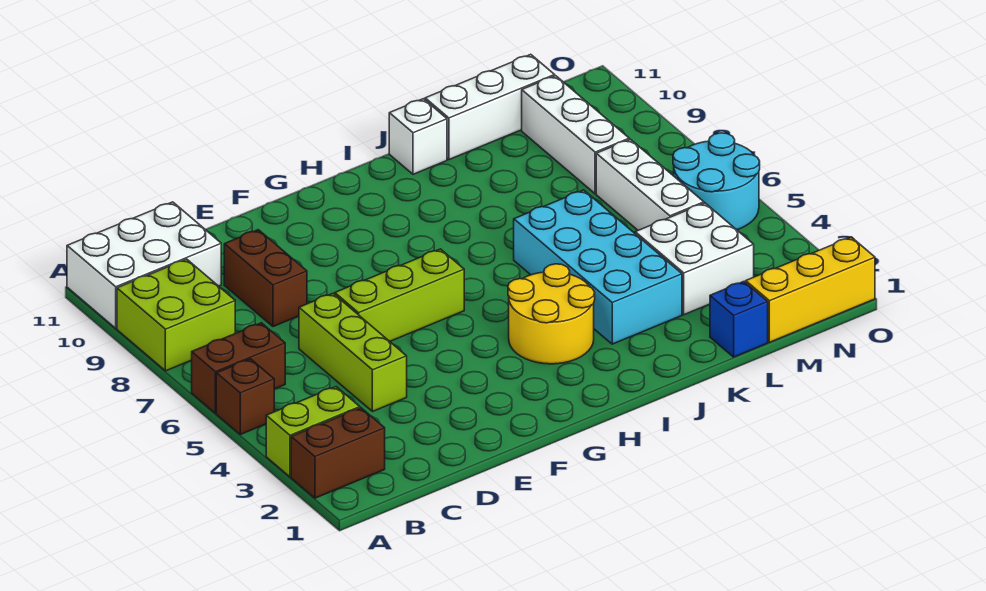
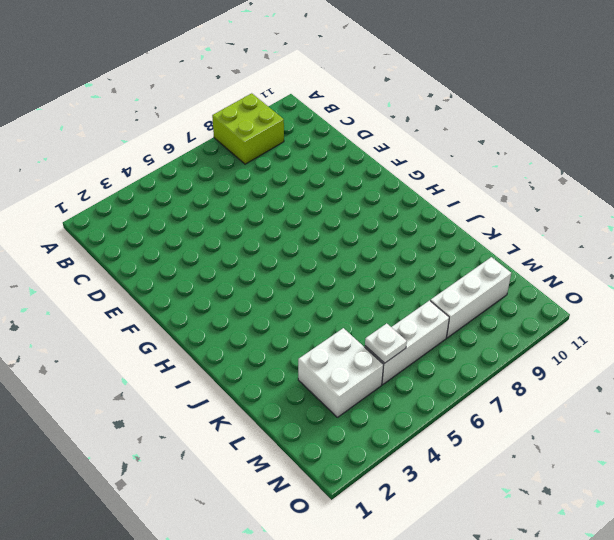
white plate M5 level 2 -> none
none -> brown brick A2:B2 level 1
none -> lime brick A3:B3 level 1
none -> brown brick A5 level 1

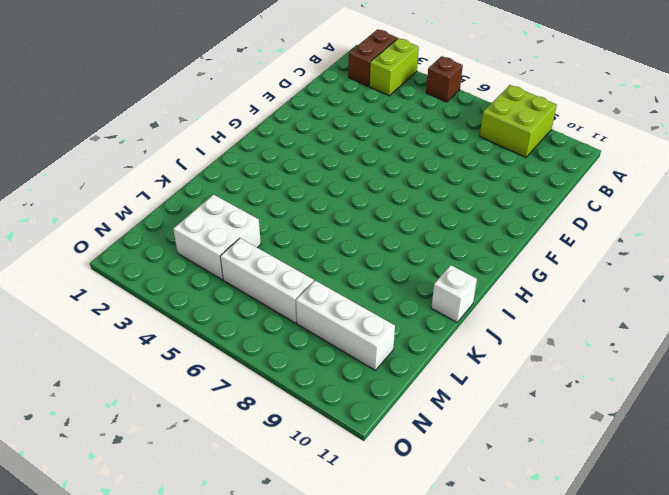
none -> brown brick A6:B6 level 1
none -> white brick A10:C11 level 1
none -> lime brick D4:D6 level 1

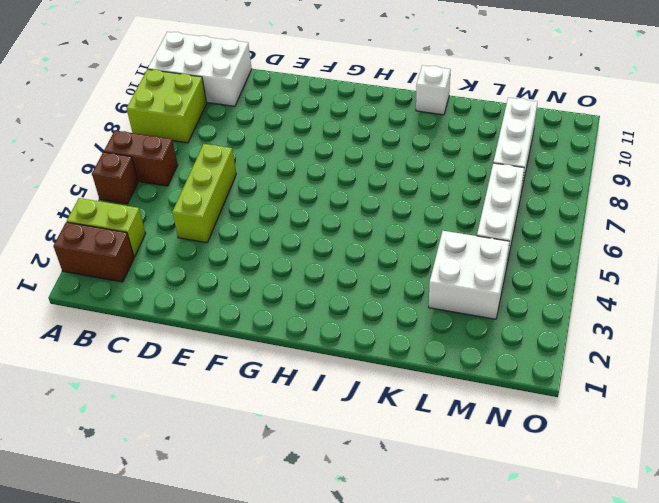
none -> brown brick D8:D9 level 1
none -> lime brick E6:G6 level 1
none -> yellow round brick H3:I4 level 1

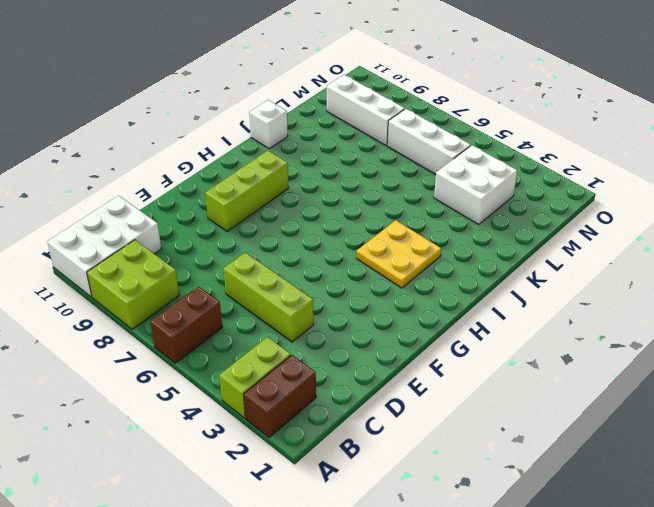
lime brick F9:H9 level 1 -> lime brick E6:G6 level 1
yellow plate H3:I4 level 1 -> yellow round brick H3:I4 level 1
none -> brown brick A5 level 1
none -> brown brick D8:D9 level 1
none -> cyan brick J3:K6 level 1

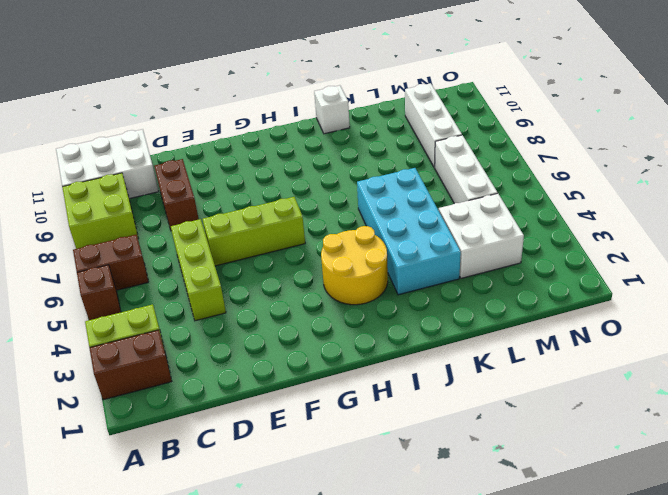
none -> white brick K11:M11 level 1
none -> blue brick L1 level 1
none -> yellow brick M1:O1 level 1

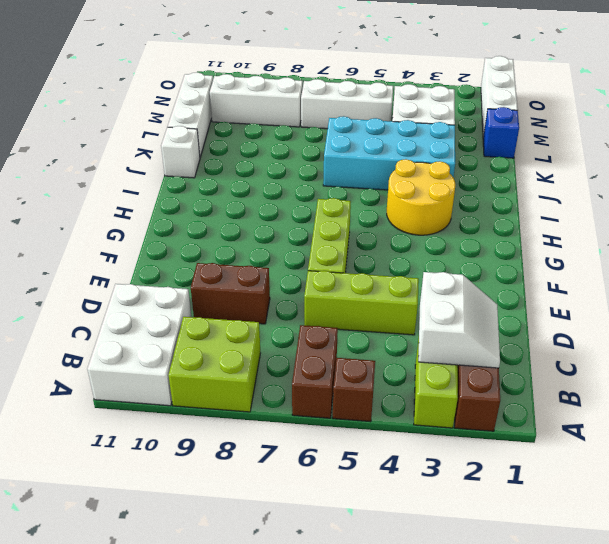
white slope B2:C3 level 2 top 3 -> none
white brick M1:O1 level 1 -> yellow brick M1:O1 level 1
none -> cyan round brick N5:O6 level 1

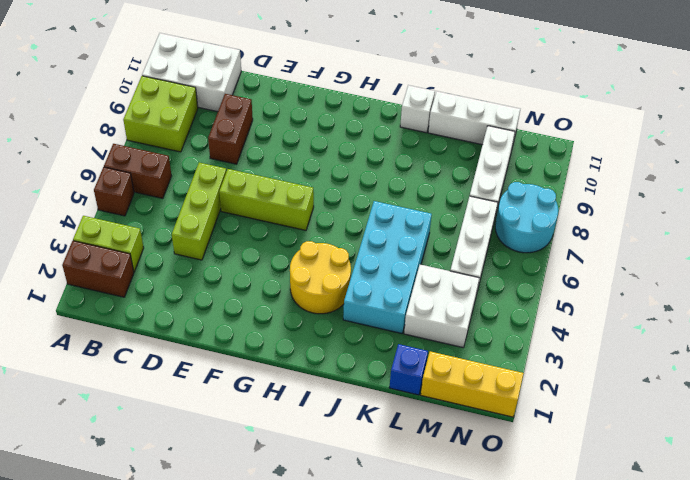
cyan round brick N7:O8 level 1 -> cyan round brick N5:O6 level 1

